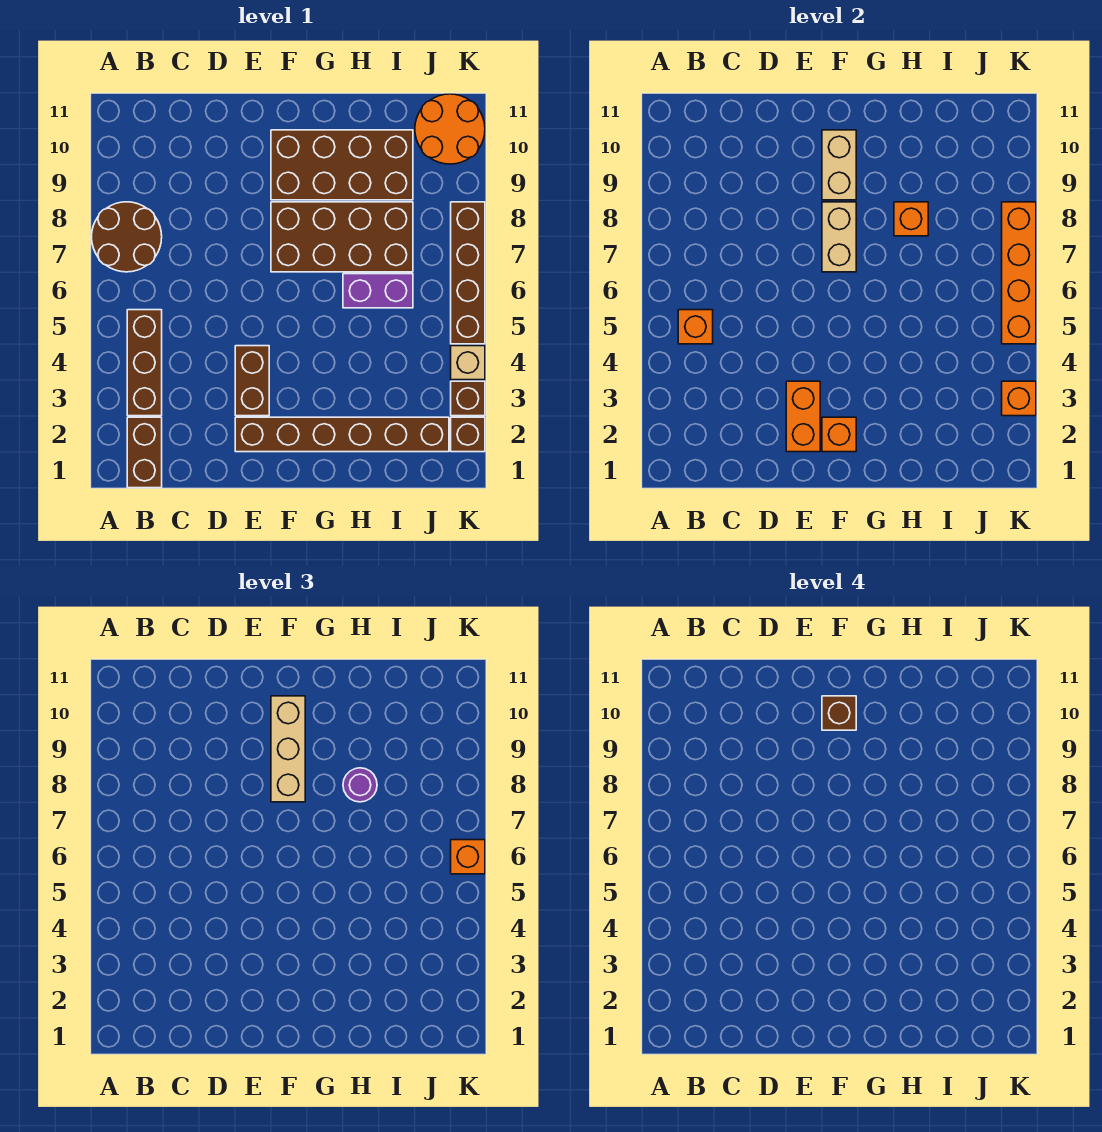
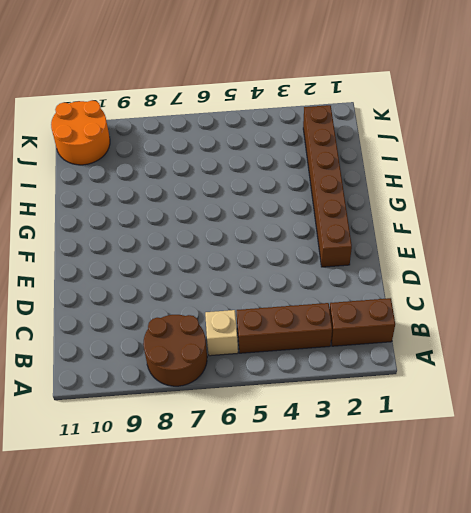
tan brick B6 level 1 -> tan brick K4 level 1
none -> brown brick E3:E4 level 1
none -> brown brick F7:I8 level 1
none -> brown brick F9:I10 level 1

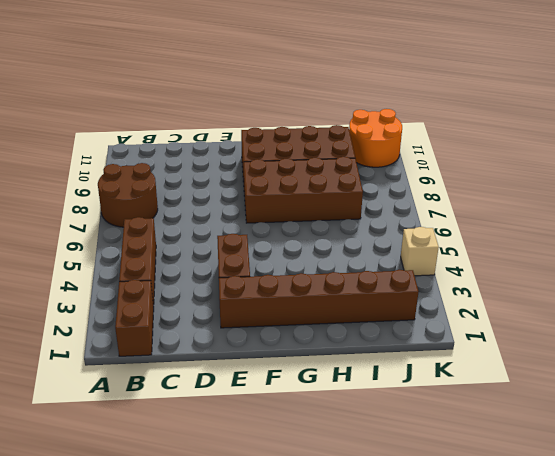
none -> purple brick H6:I6 level 1
none -> brown brick K2 level 1
none -> brown brick K3 level 1

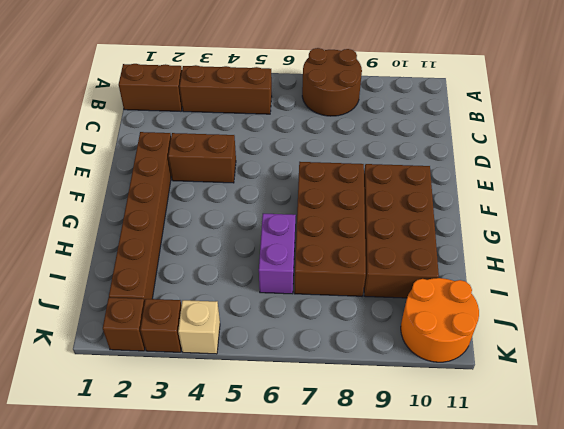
none -> brown brick K5:K8 level 1
none -> orange brick B5 level 2
none -> orange brick E2:E3 level 2

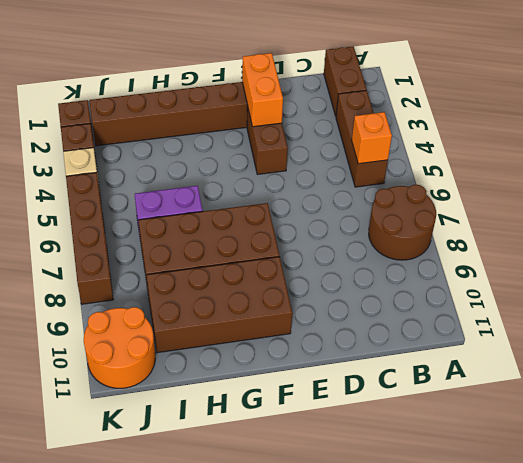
none -> orange brick F2 level 2
none -> tan brick F7:F8 level 2
none -> tan brick F9:F10 level 2

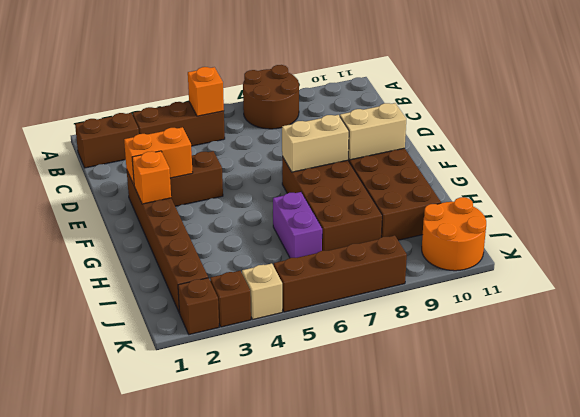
none -> orange brick H8 level 2
none -> orange brick K3 level 2
none -> orange brick K5:K8 level 2

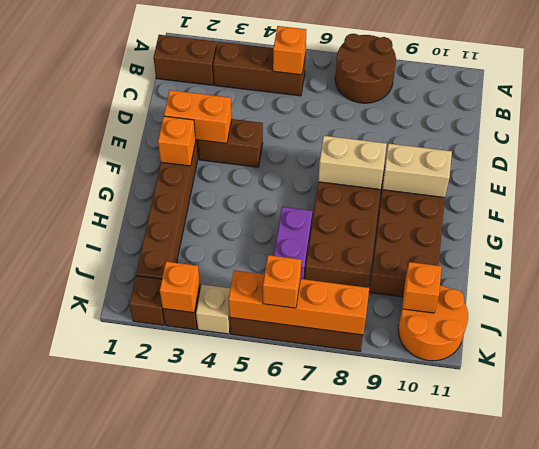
orange brick J10 level 2 -> orange brick H8 level 2
none -> tan brick F8:F10 level 3
none -> purple round brick H8 level 3
none -> brown brick F10 level 4

